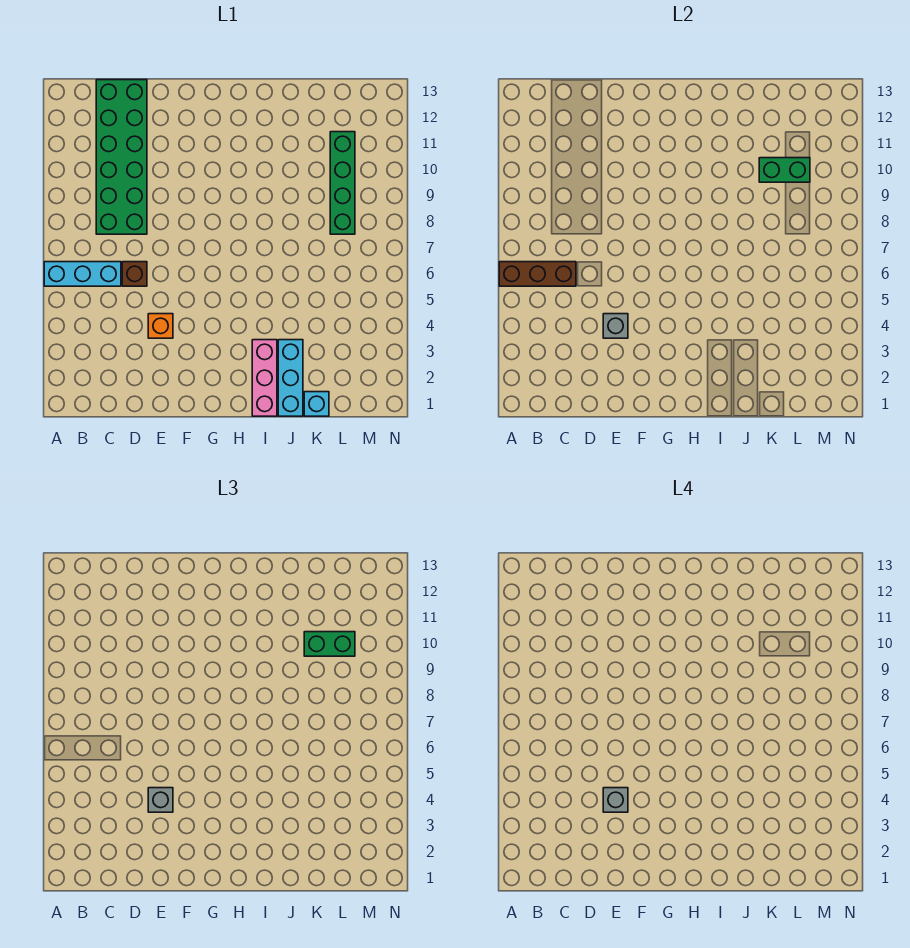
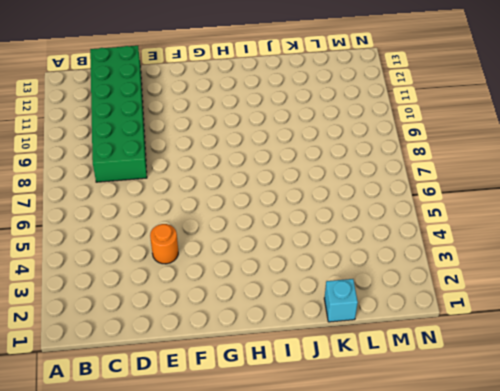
orange round brick E4 level 1 -> orange brick E4 level 1
none -> cyan brick A6:C6 level 1
none -> brown brick D6 level 1
none -> pink brick I1:I3 level 1

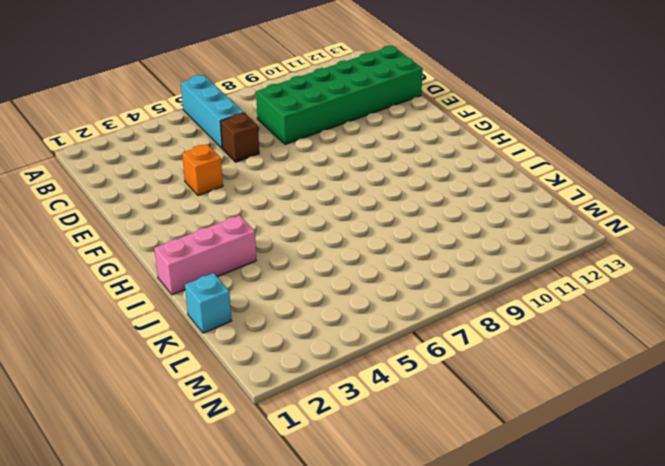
none -> cyan brick J1:J3 level 1
none -> green brick L8:L11 level 1
none -> brown brick A6:C6 level 2

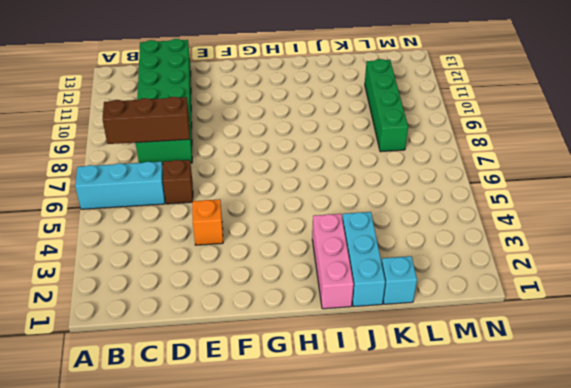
brown brick B8:D8 level 2 -> brown brick A6:C6 level 2
none -> grey brick E4 level 2
none -> green brick K10:L10 level 2
none -> grey brick E4 level 3

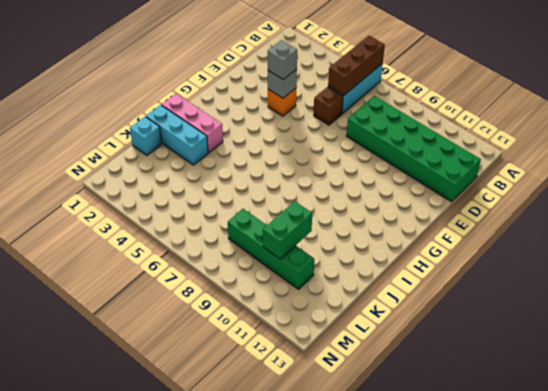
none -> green brick K10:L10 level 3
none -> grey brick E4 level 4

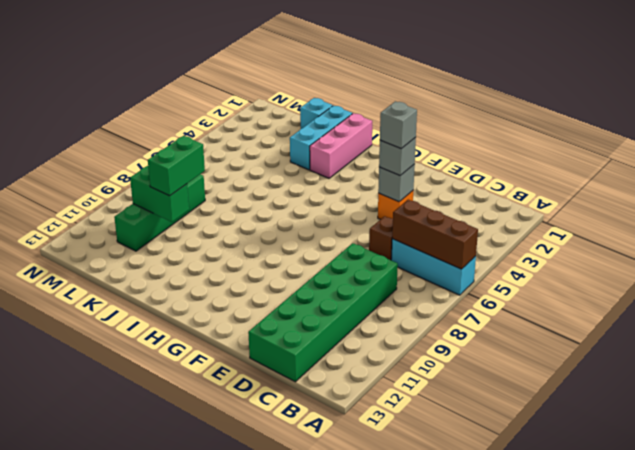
green brick K9:K10 level 3 -> green brick K10:L10 level 3

